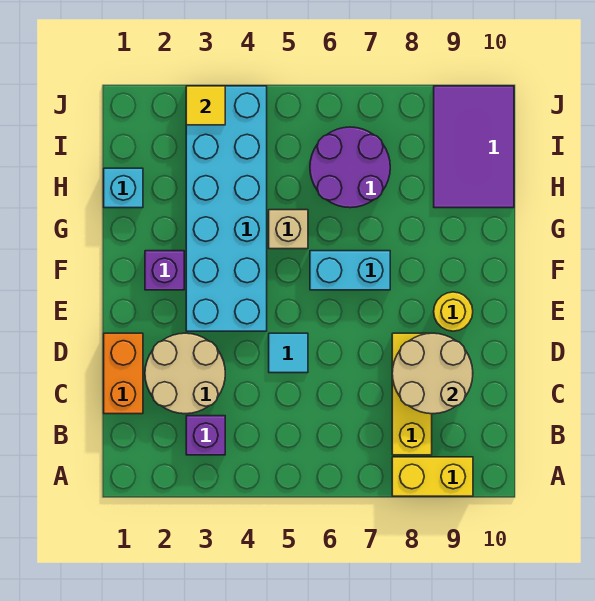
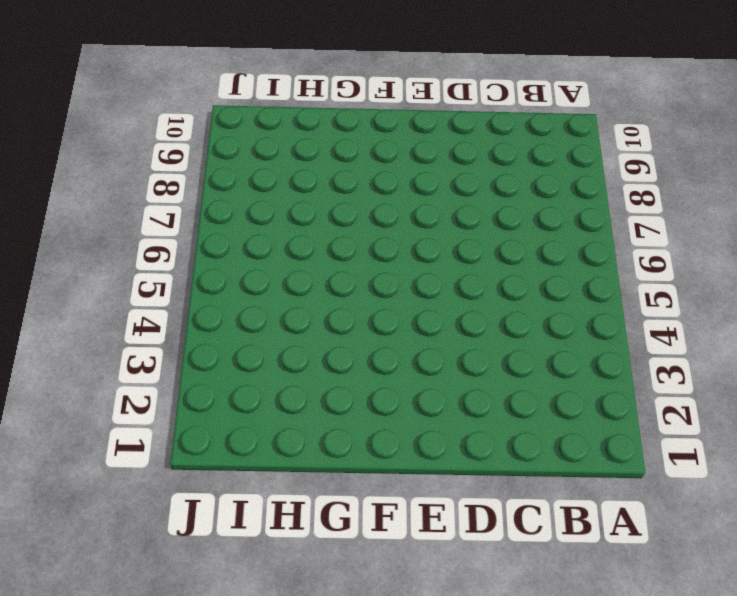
none -> yellow brick A8:A9 level 1
none -> purple brick B3 level 1
none -> yellow brick B8:D8 level 1

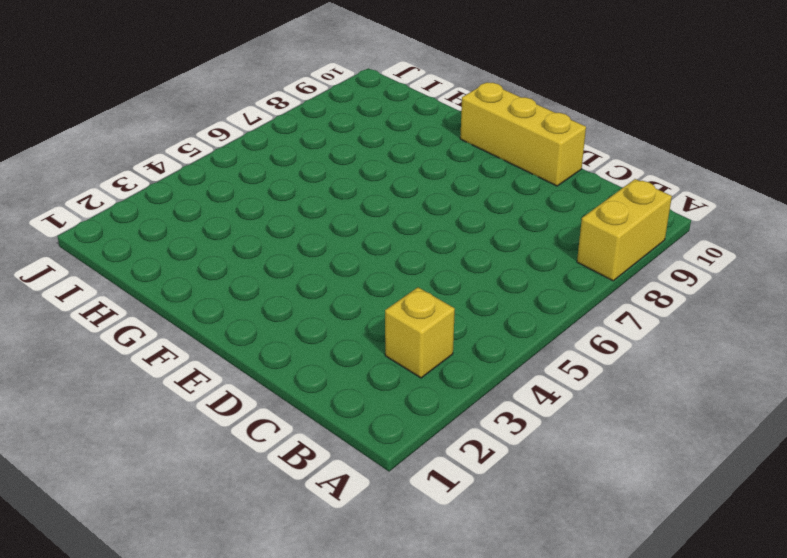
yellow brick B3 level 1 -> purple brick B3 level 1
yellow brick D10:F10 level 1 -> yellow brick B8:D8 level 1
none -> orange brick C1:D1 level 1
none -> tan round brick C2:D3 level 1
none -> cyan tile D5 level 1

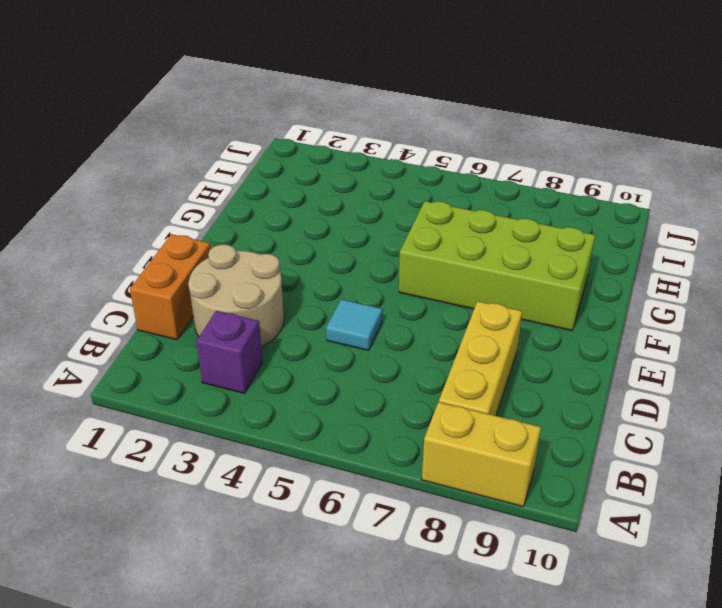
lime brick F6:G9 level 1 -> cyan brick F6:F7 level 1
none -> cyan brick E3:J4 level 1
none -> yellow round brick E9 level 1
none -> purple brick F2 level 1

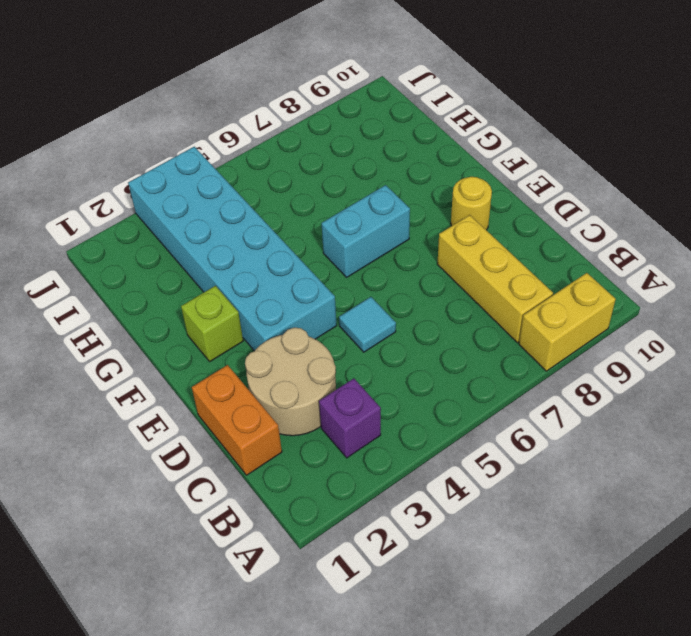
lime brick F2 level 1 -> purple brick F2 level 1
none -> tan brick G5 level 1
none -> cyan brick H1 level 1
none -> purple round brick H6:I7 level 1

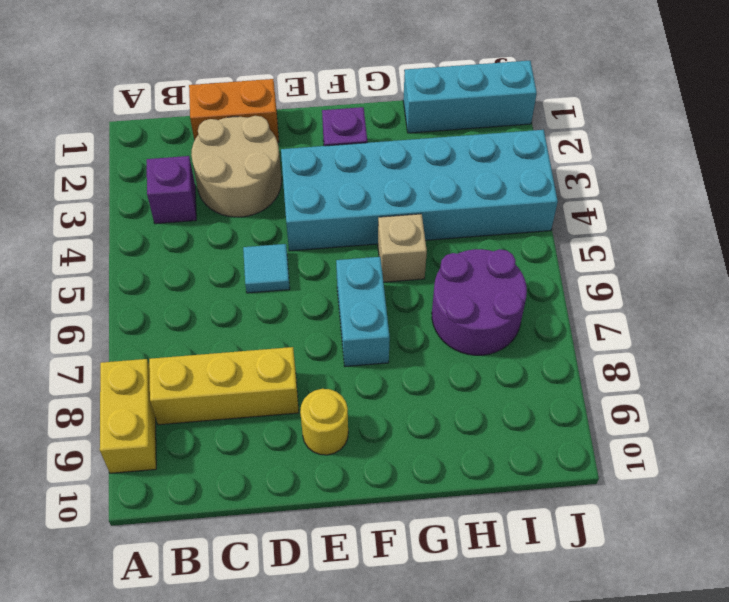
cyan brick H1:J1 level 1 -> cyan brick H1 level 1
none -> purple tile H9:J10 level 1
none -> tan round brick C8:D9 level 2
none -> yellow tile J3 level 2

